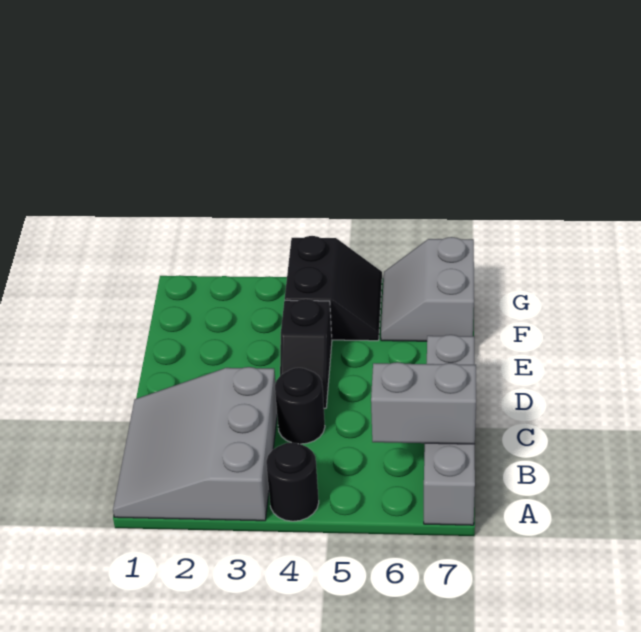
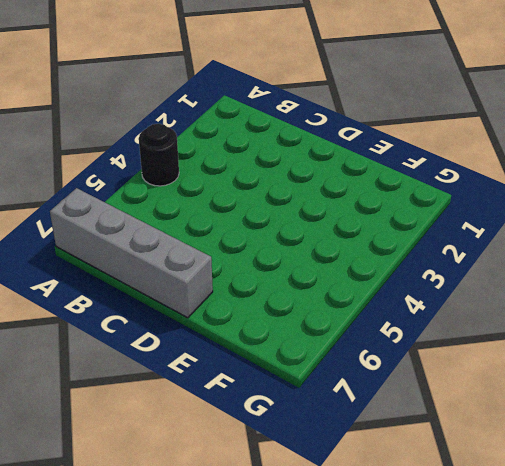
none -> grey slope A1:C3 level 1 top 3
none -> black round brick C4 level 1

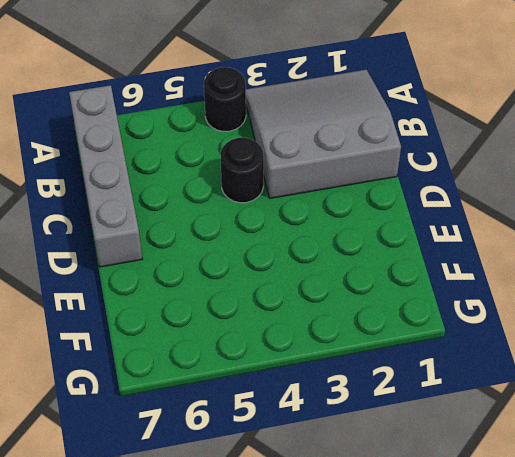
grey slope A1:C3 level 1 top C -> grey slope A1:C3 level 1 top 3
none -> black slope D4:E4 level 1 top E
none -> black slope F4:G5 level 1 top 4

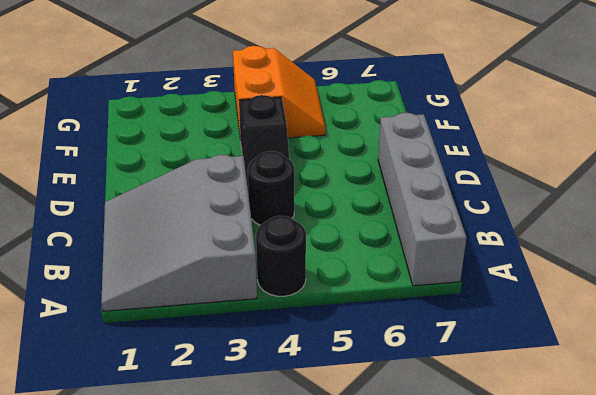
orange slope F4:G5 level 1 top 4 -> black slope F4:G5 level 1 top 4
none -> grey slope F6:G7 level 1 top 7
none -> grey brick B6:B7 level 2

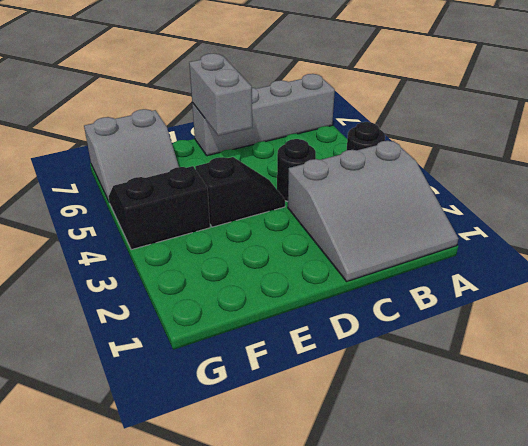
grey brick D6:D7 level 2 -> grey brick B6:B7 level 2

